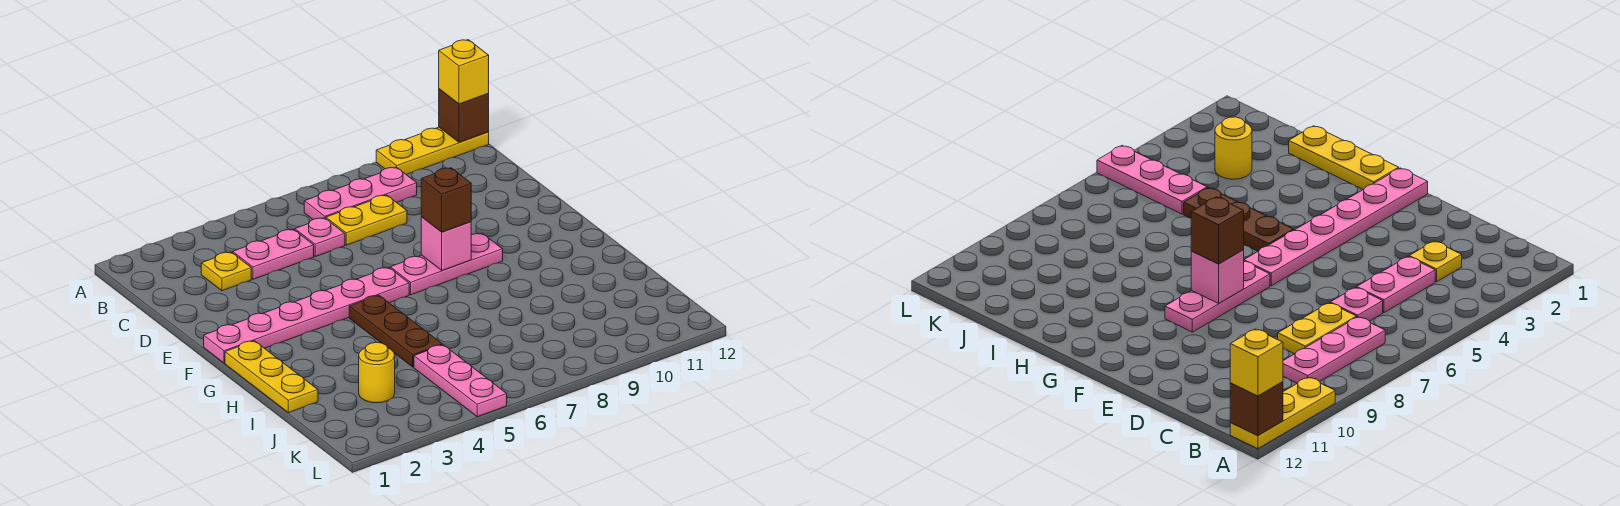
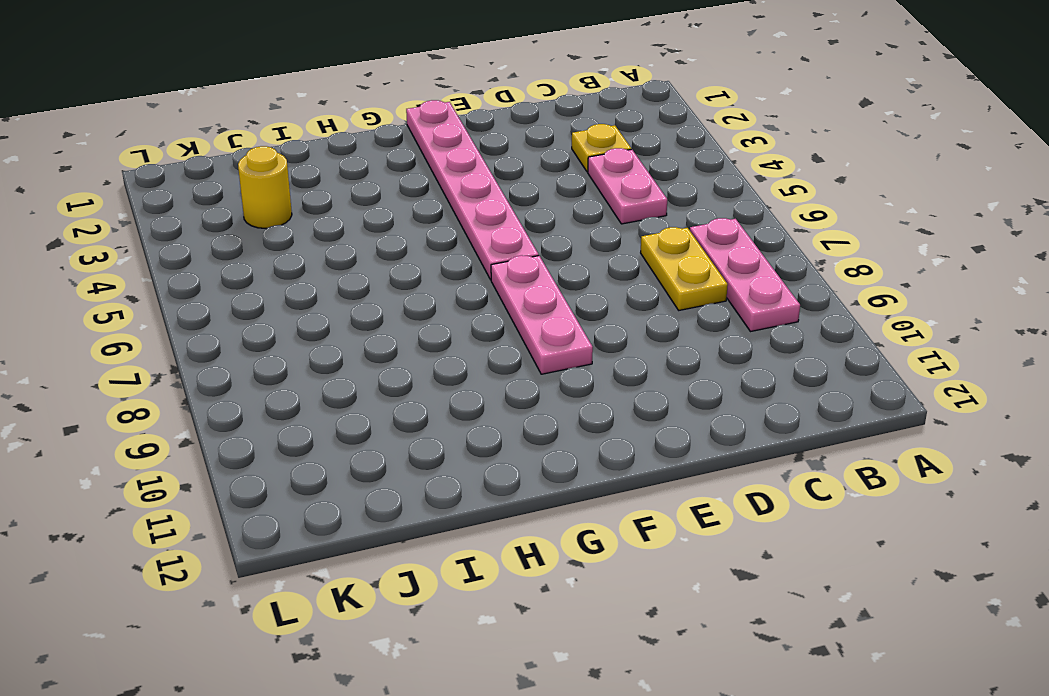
none -> yellow plate A10:A12 level 1
none -> pink plate C6 level 1
none -> yellow plate G1:I1 level 1

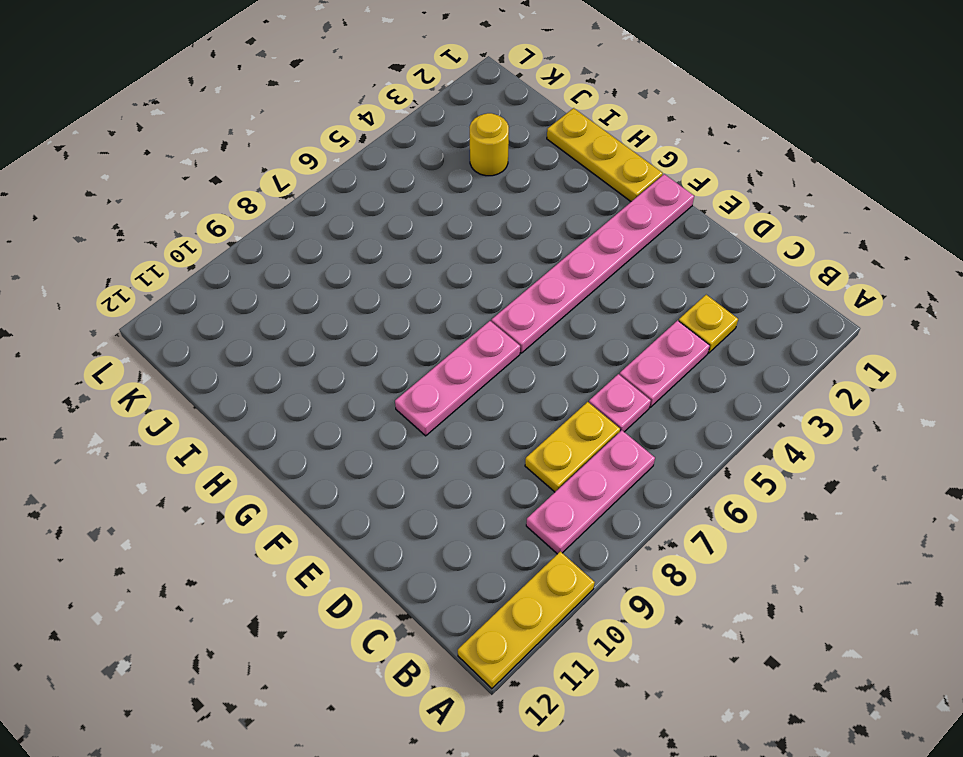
none -> brown plate G5:I5 level 1
none -> pink plate J5:L5 level 1
none -> brown brick A12 level 2

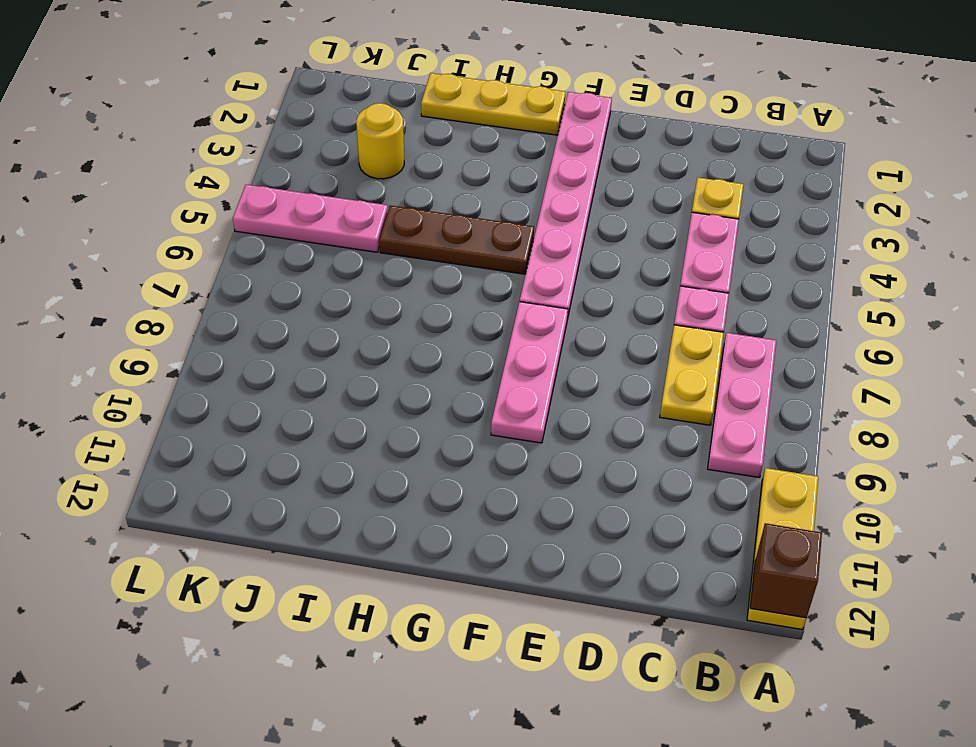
none -> pink brick F8 level 2
none -> yellow brick A12 level 3
none -> brown brick F8 level 3

